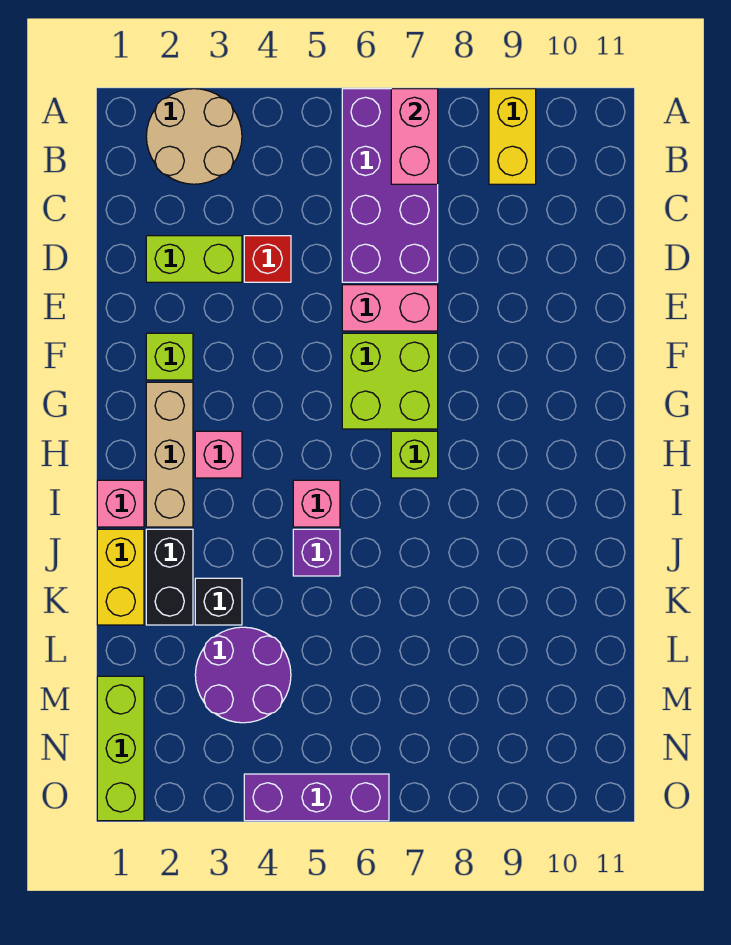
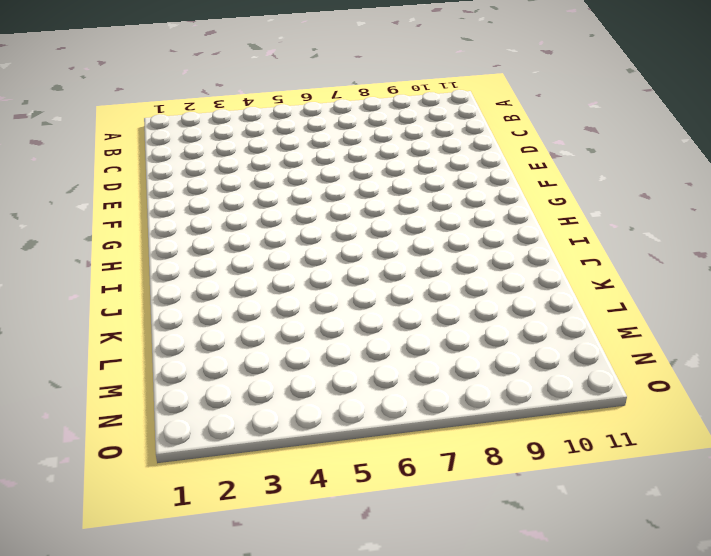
none -> tan round brick A2:B3 level 1
none -> purple brick A6:D7 level 1
none -> yellow brick A9:B9 level 1

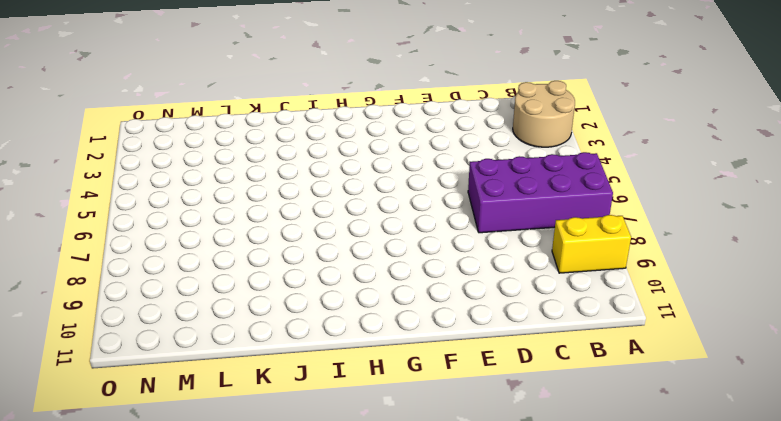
none -> lime brick D2:D3 level 1
none -> red brick D4 level 1
none -> pink brick E6:E7 level 1

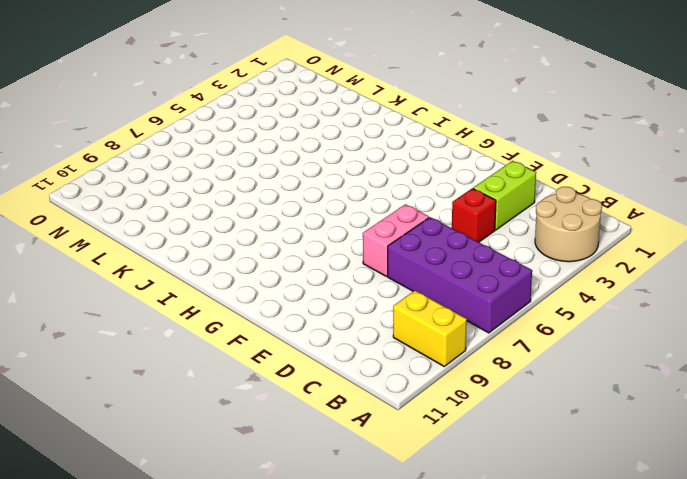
none -> lime brick F2 level 1
none -> lime brick F6:G7 level 1
none -> tan brick G2:I2 level 1

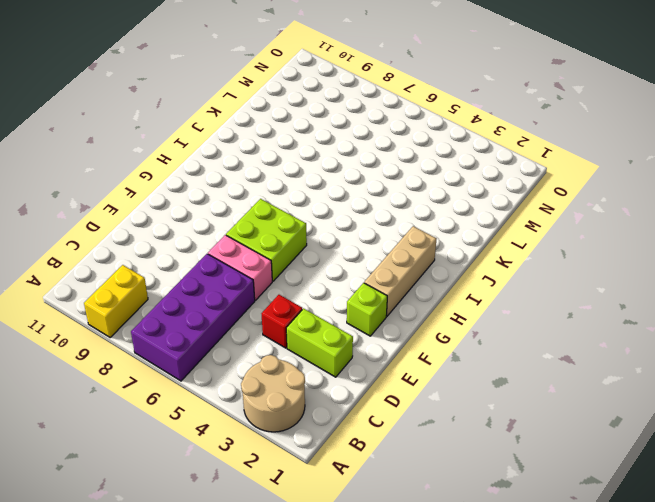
none -> pink brick H3 level 1
none -> lime brick H7 level 1
none -> pink brick I1 level 1

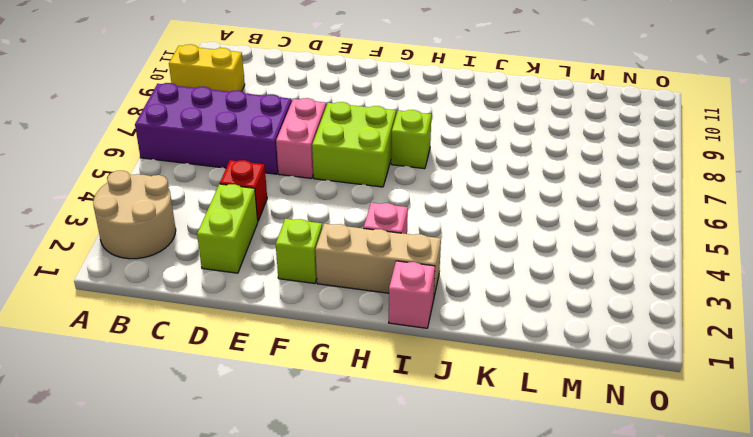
none -> pink brick I5 level 1
none -> yellow brick J1:K1 level 1
none -> black brick J2:K2 level 1

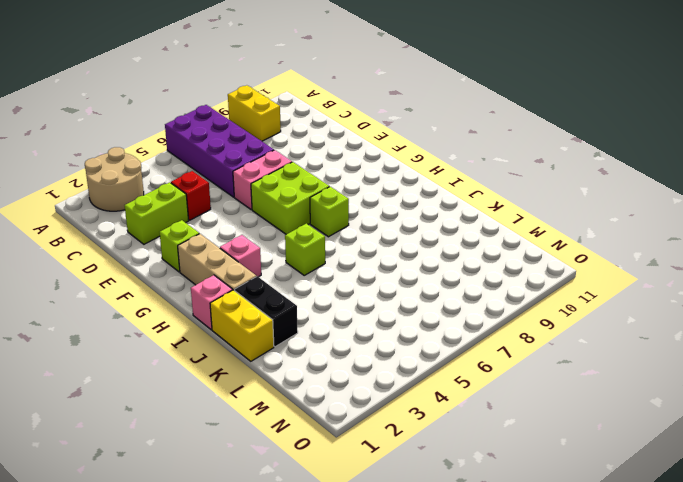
lime brick I5 level 1 -> pink brick I5 level 1
none -> purple brick J5 level 1
none -> black brick K3 level 1
none -> purple round brick L3:M4 level 1

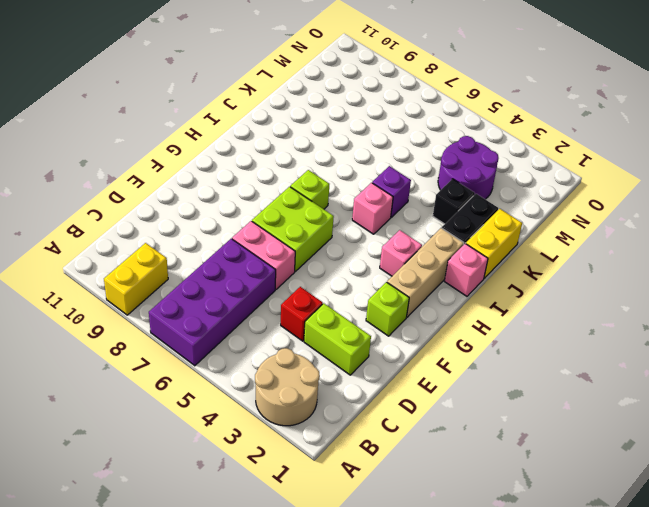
none -> lime brick M1:O1 level 1
none -> purple brick O4:O6 level 1
none -> pink brick A7:B7 level 2

